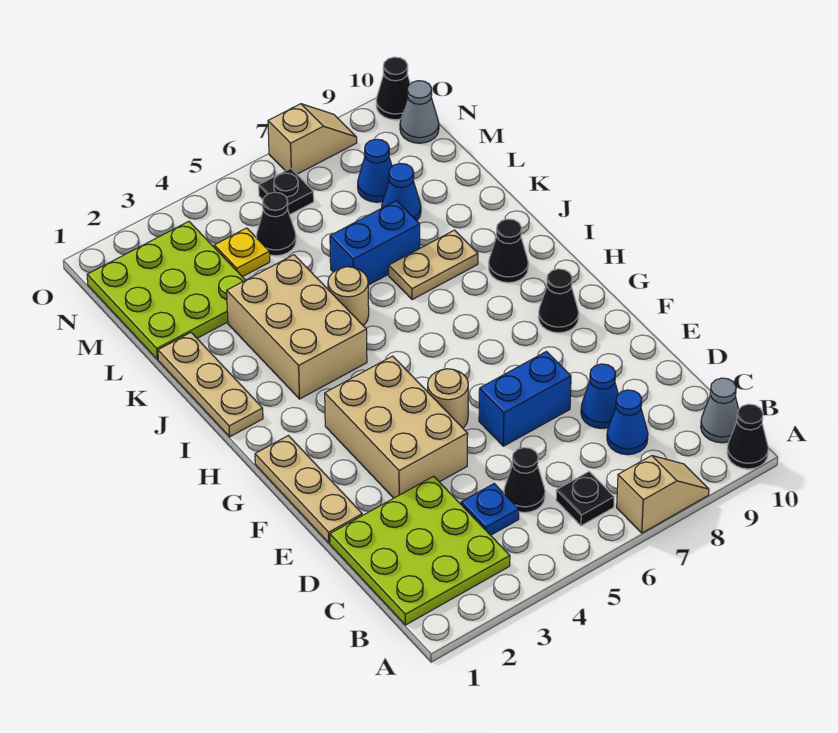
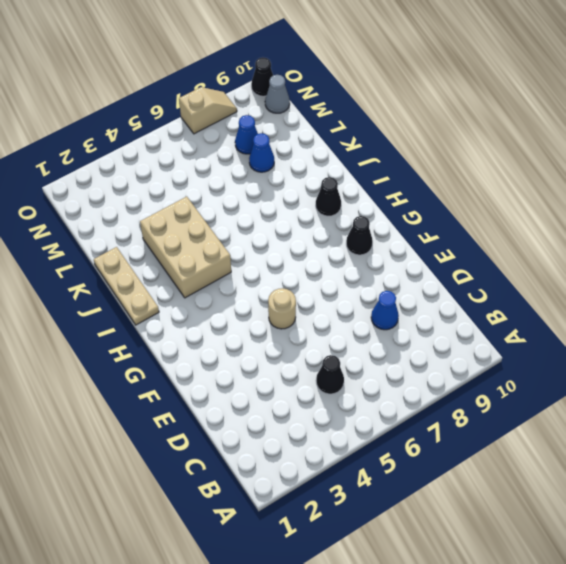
none -> tan slope A7:A8 level 1 top 7
none -> black cone A10 level 1
none -> lime plate B1:D3 level 1

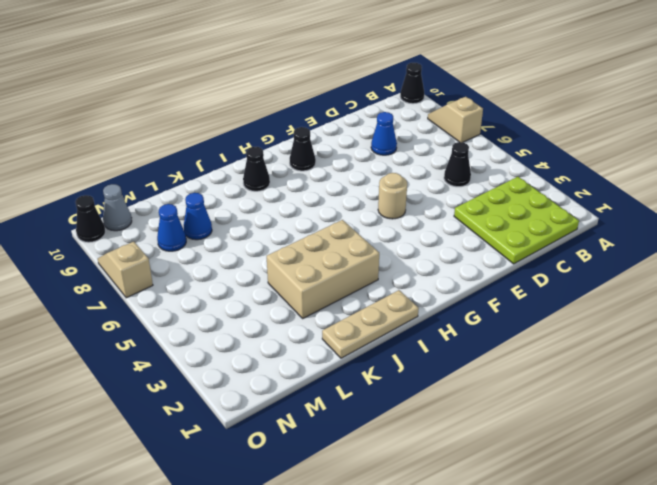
none -> black plate B6 level 1
none -> grey cone B10 level 1
none -> blue plate C4 level 1

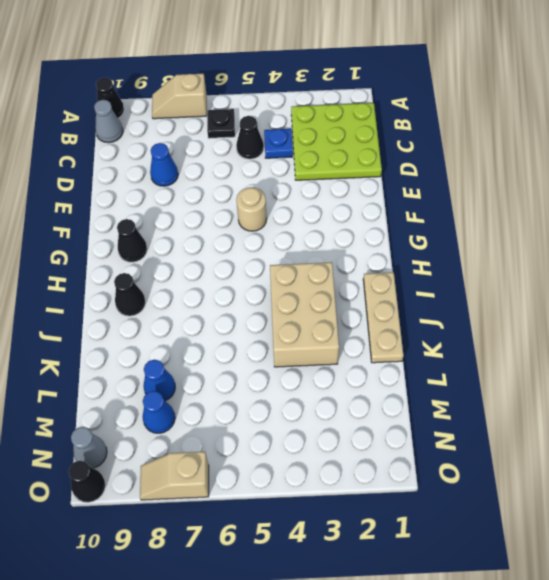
none -> blue cone C8 level 1
none -> tan plate E1:G1 level 1
none -> tan brick E3:G4 level 1

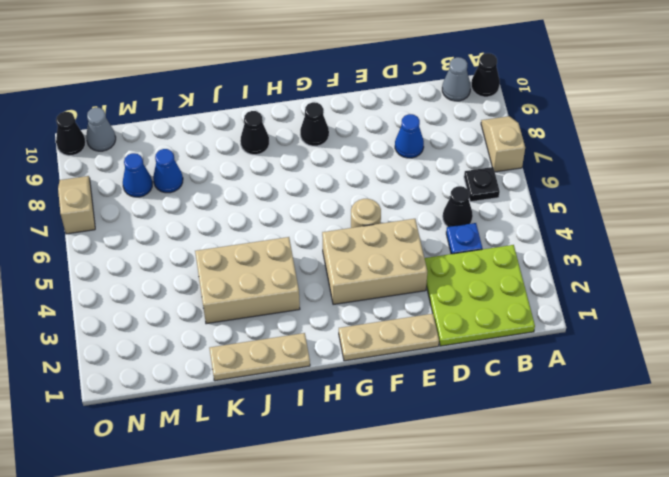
none -> blue cone C8 level 1
none -> blue brick E6:E7 level 1
none -> tan round brick J5 level 1

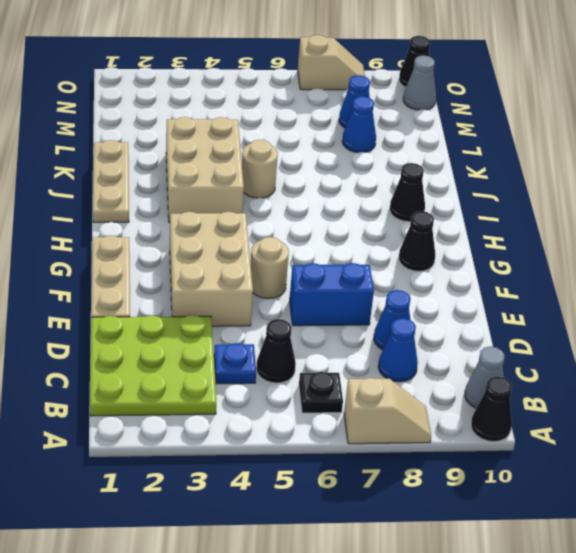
none -> tan plate J7:J8 level 1
none -> blue brick K6:K7 level 1
none -> lime plate L1:N3 level 1

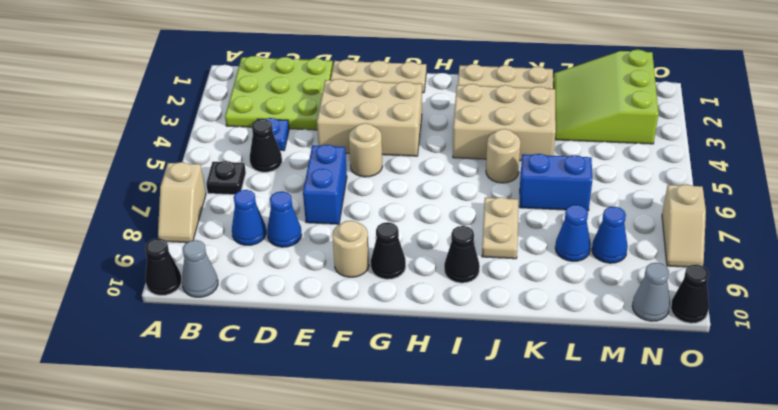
tan round brick F9 level 1 -> none
blue brick K6:L6 level 1 -> blue brick K6:K7 level 1
lime slope L1:N3 level 1 top N -> lime plate L1:N3 level 1
none -> yellow plate M4 level 1
none -> black cone M5 level 1
none -> black plate N6 level 1

